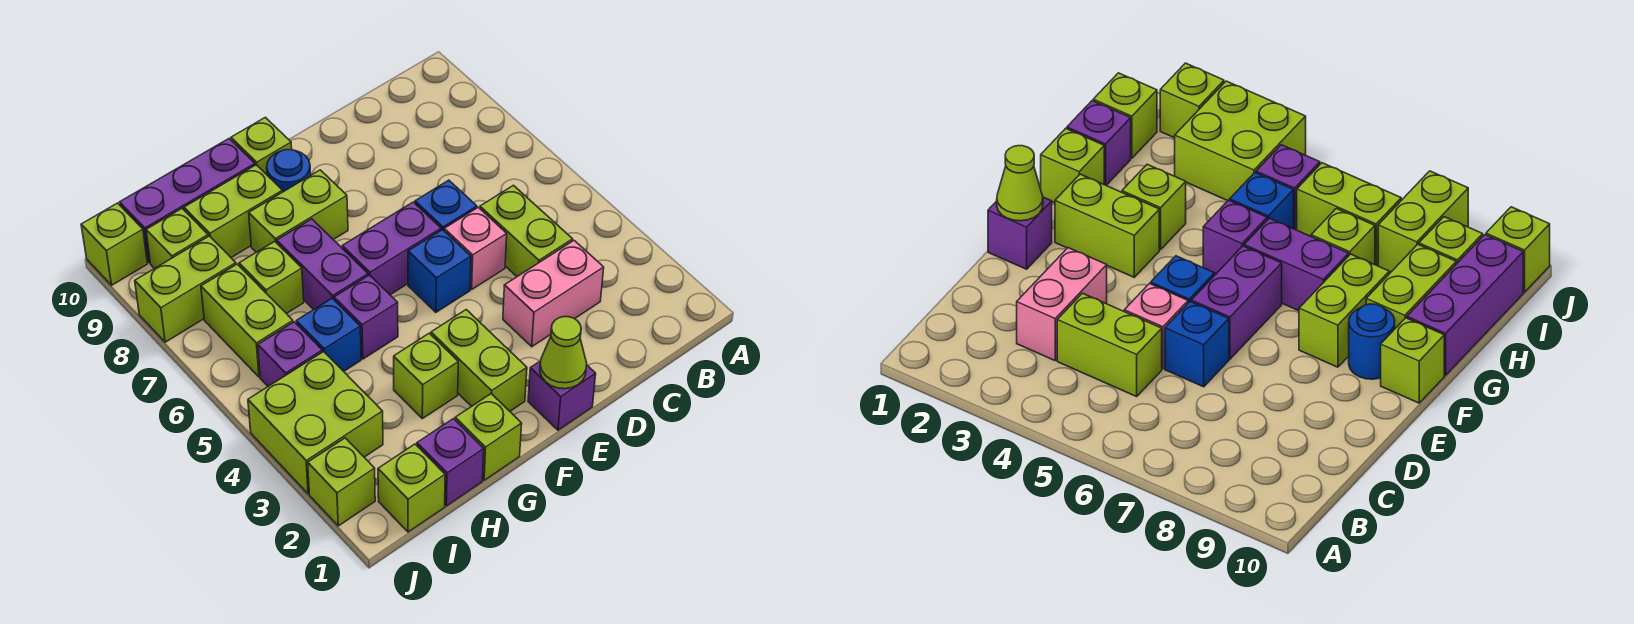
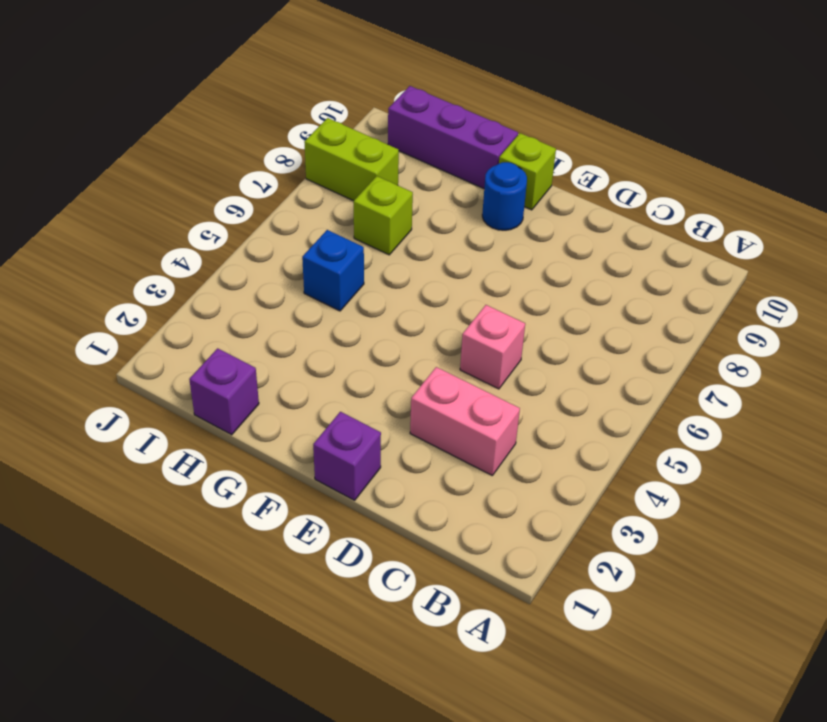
none -> lime brick C4:C5 level 1
none -> blue brick D6 level 1
none -> blue brick E5 level 1

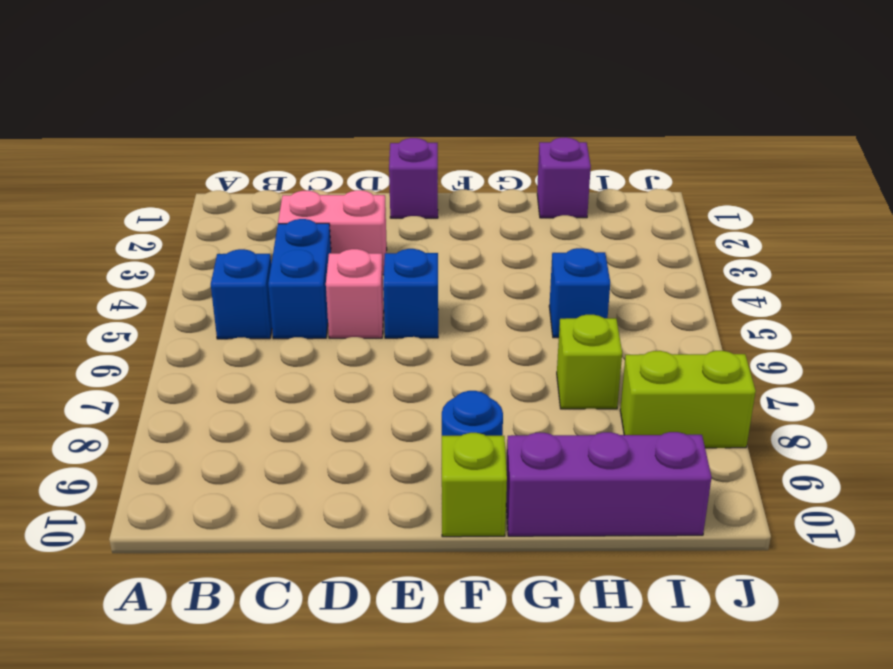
blue brick B5 level 1 -> blue brick D6 level 1
blue brick C4:C5 level 1 -> lime brick C4:C5 level 1
none -> purple brick E6:F6 level 1
none -> lime brick F2:F3 level 1
none -> lime brick F8:G8 level 1

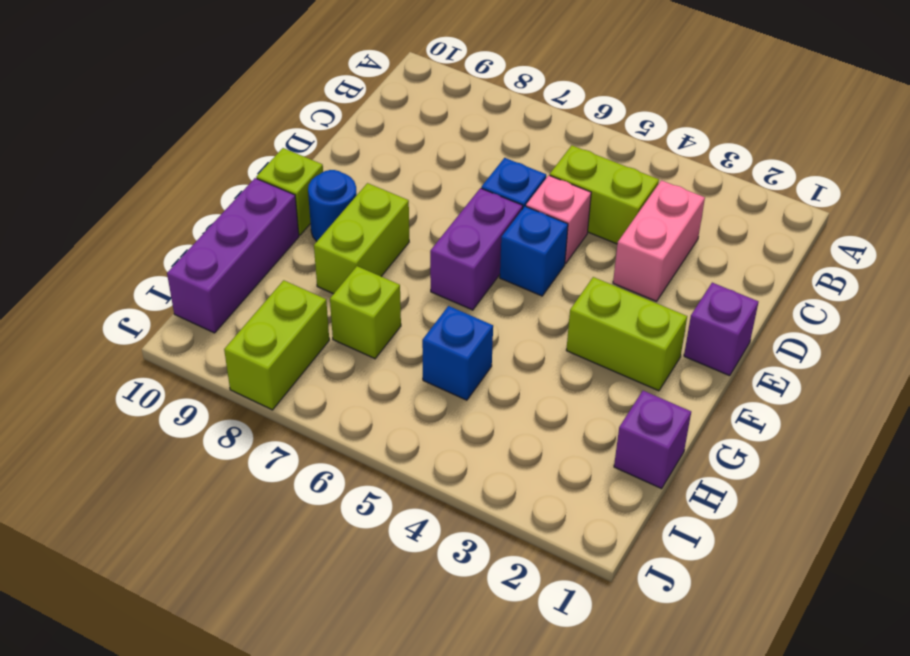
none -> lime brick G1 level 1
none -> lime brick G3 level 1
none -> purple brick G5 level 1

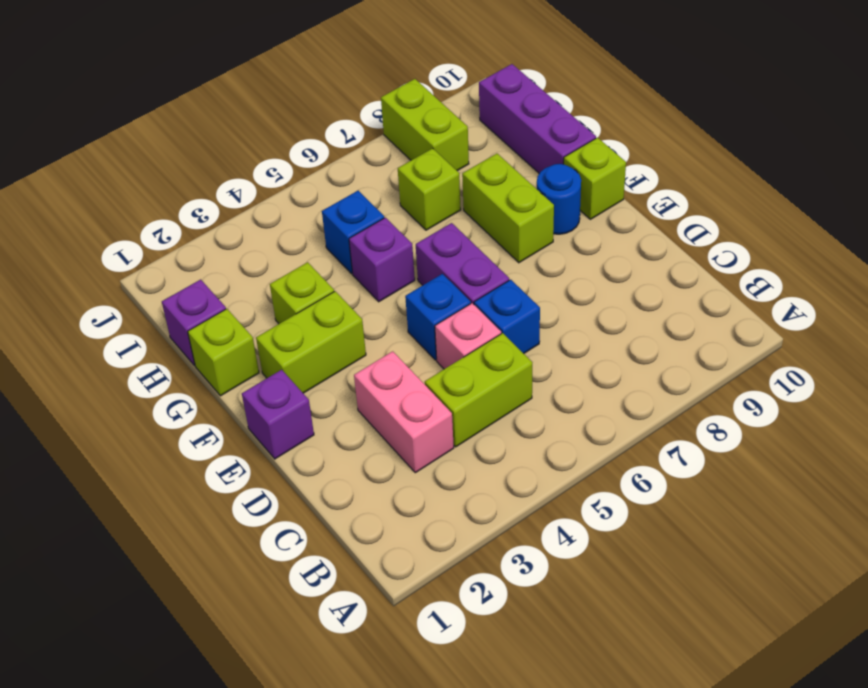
none -> purple brick G6:G7 level 1
none -> lime brick G9:H9 level 1
none -> lime brick I1 level 1

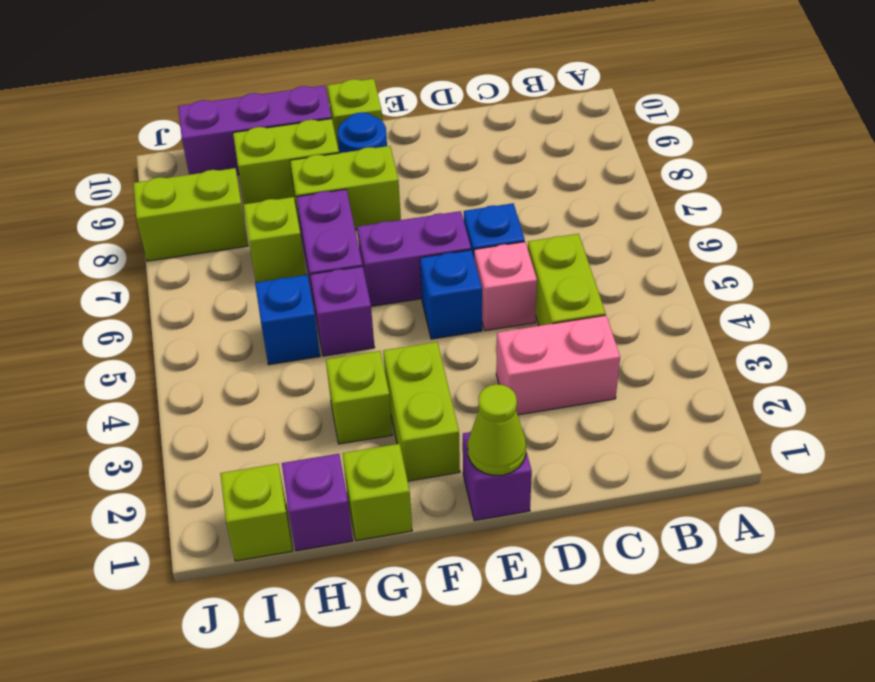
none -> lime brick I3:J4 level 1
none -> purple brick I5 level 1
none -> lime brick I6:I7 level 1

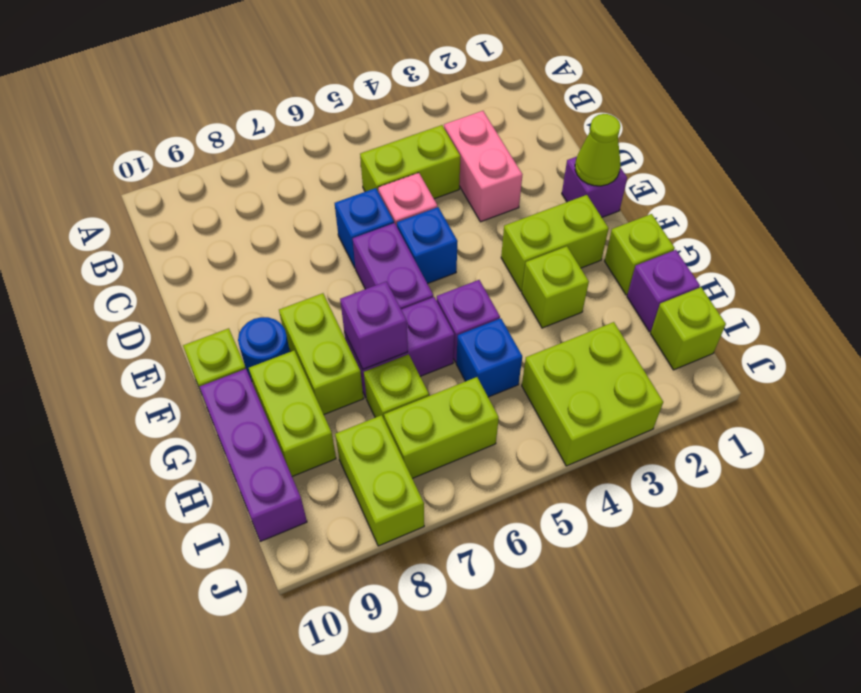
purple brick G7 level 2 -> purple brick I5 level 1
none -> lime brick I9 level 1
none -> lime brick J2 level 1
none -> lime brick J10 level 1

